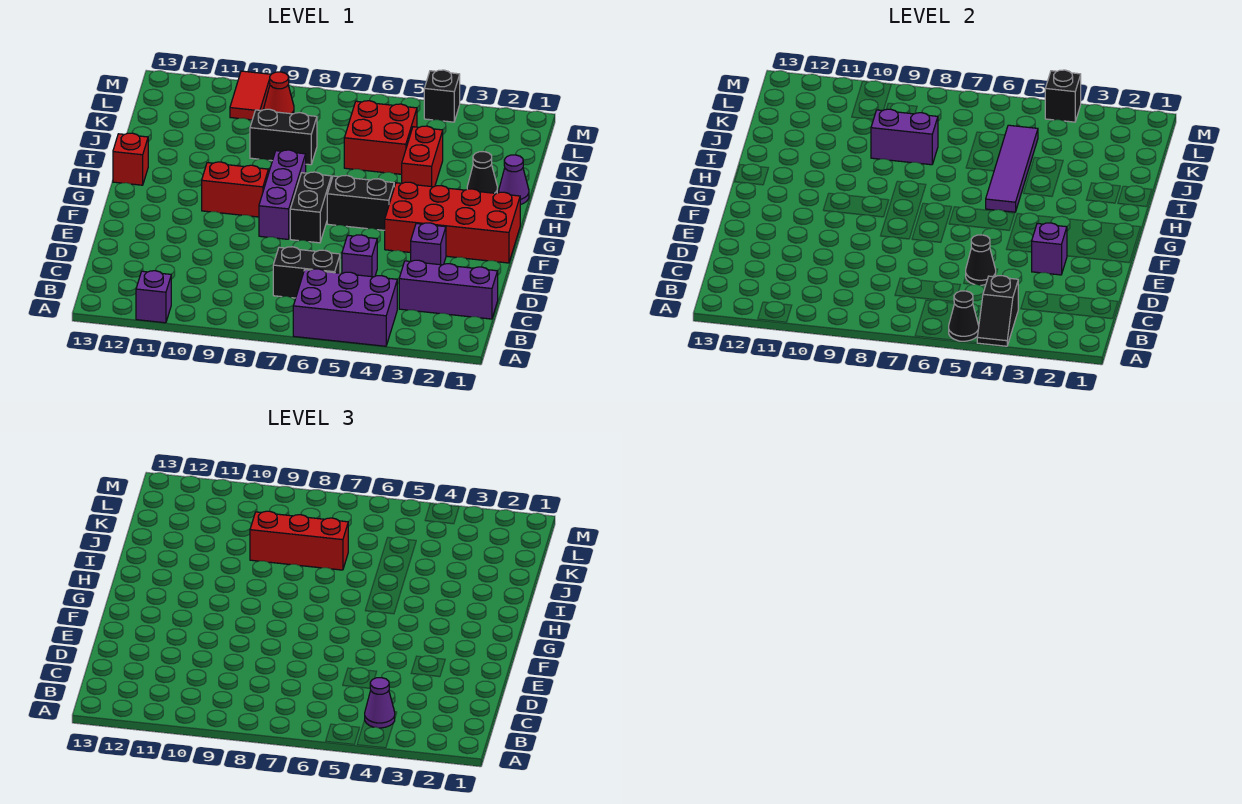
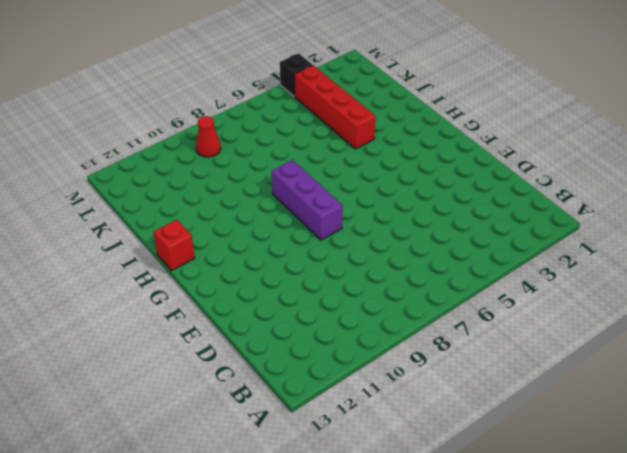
red brick I4:L4 level 1 -> red brick I4:J4 level 1
none -> purple brick A4:B6 level 1
none -> purple brick A11 level 1
none -> purple brick C1:C3 level 1

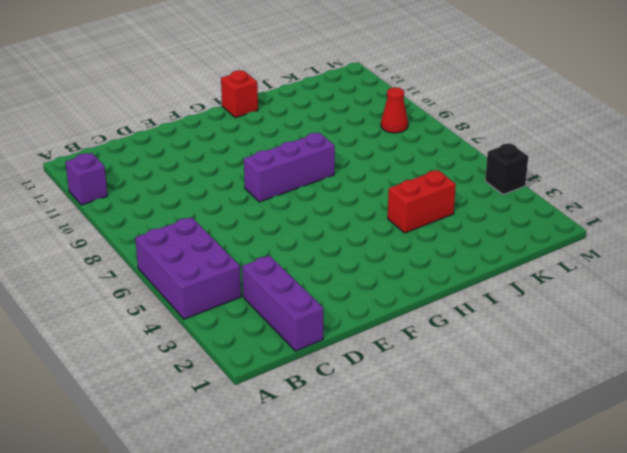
none -> black brick C6:C7 level 1
none -> purple brick D5 level 1
none -> purple brick E3 level 1

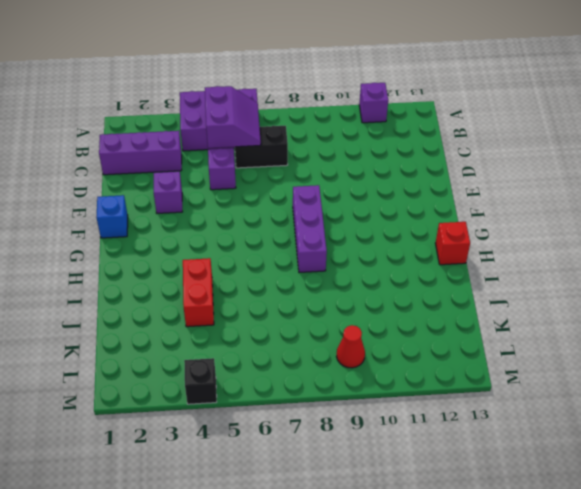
purple slope B5:C6 level 2 top 5 -> none
blue brick F1 level 1 -> red brick F1:G4 level 1
none -> black brick F7:G7 level 1
none -> black brick G5:G6 level 1
none -> red brick G9:G10 level 1

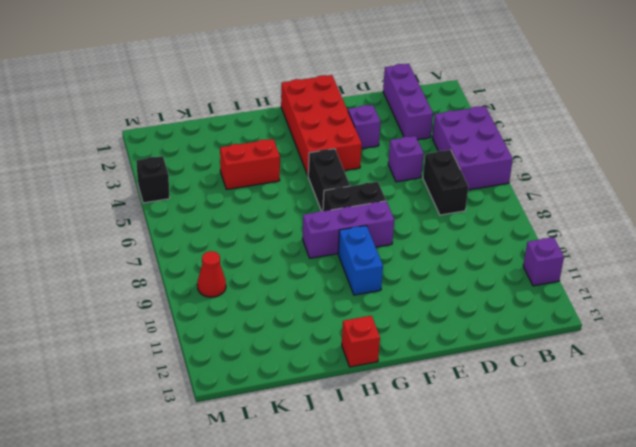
blue brick G9:G10 level 1 -> red brick G9:G10 level 1
none -> purple cone I1 level 1
none -> black cone I2 level 1
none -> red brick J5:K6 level 1

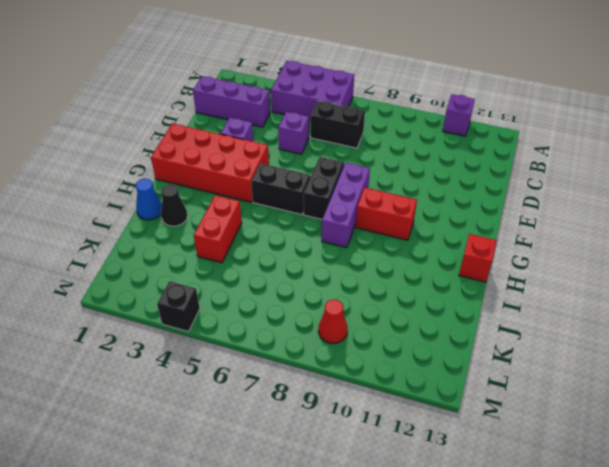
blue cone I1 level 1 -> purple cone I1 level 1
none -> red brick J5:K6 level 1
none -> black brick J8:J9 level 1
none -> red tile L10:M10 level 1

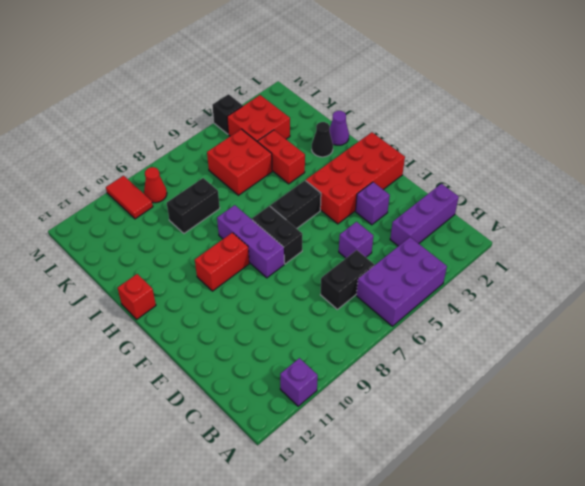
red brick K3:L4 level 1 -> none
none -> black slope A4:B4 level 2 top B
none -> black cone A5 level 2
none -> black cone D5 level 2

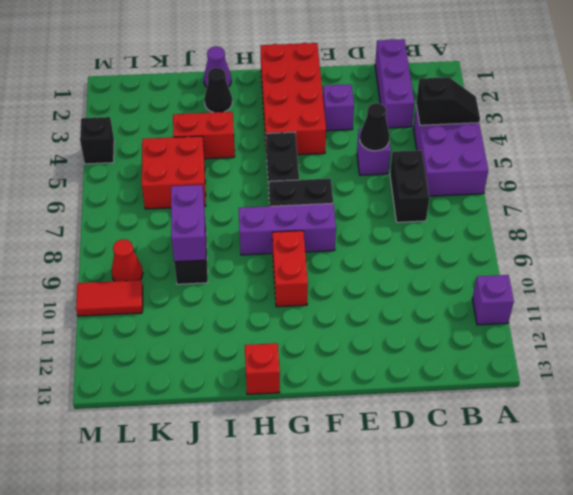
none -> black cone A5 level 2
none -> purple brick E3 level 2
none -> purple tile H5:K5 level 2

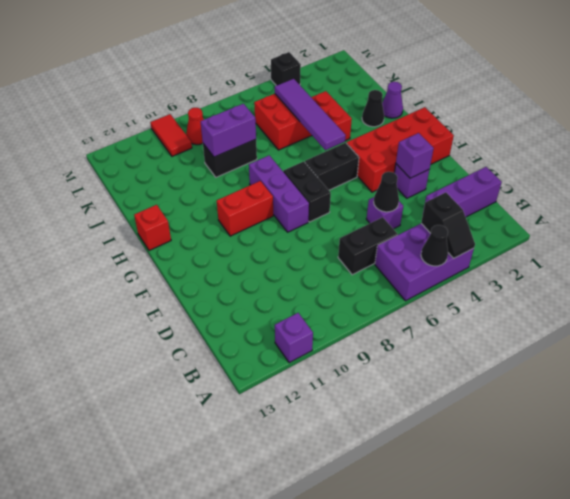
none -> black brick M4 level 2
none -> purple cone B4 level 3
none -> red brick J7:J9 level 3

